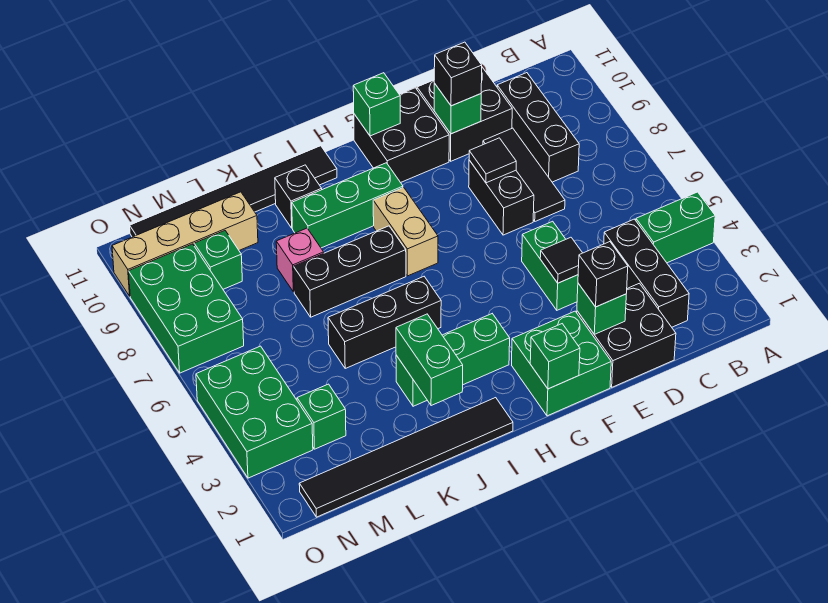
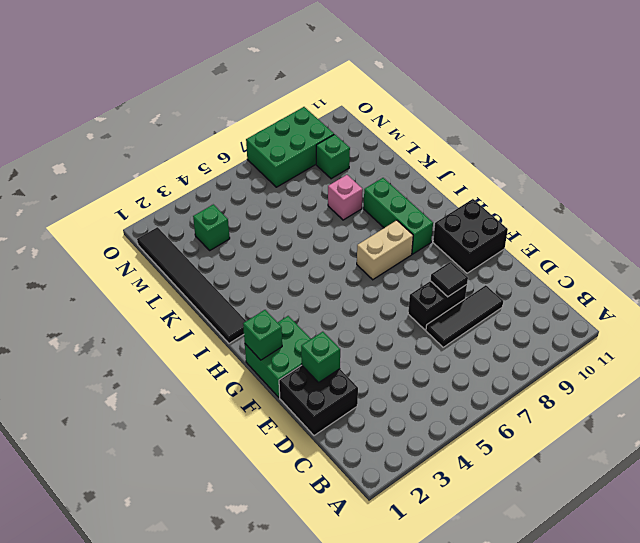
none -> green brick A4:B4 level 1
none -> black brick C2:C4 level 1
none -> black brick C8:C10 level 1
none -> black brick D10:E11 level 1

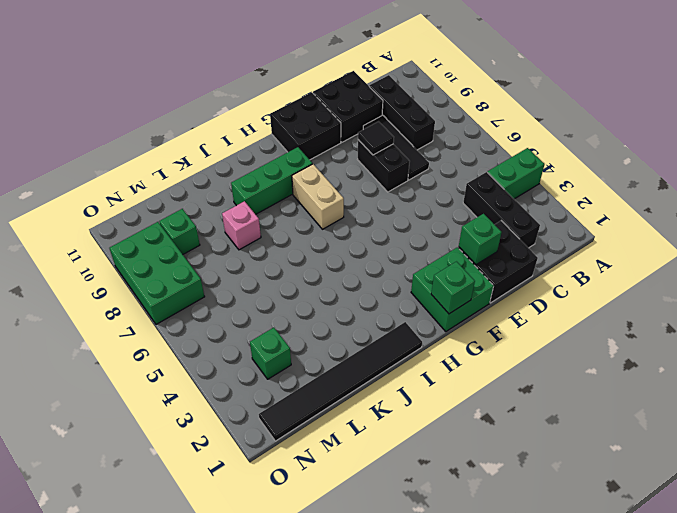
none -> green brick E4:E5 level 1
none -> green brick H3:J3 level 1
none -> black brick I5:K5 level 1
none -> black brick I7:K7 level 1

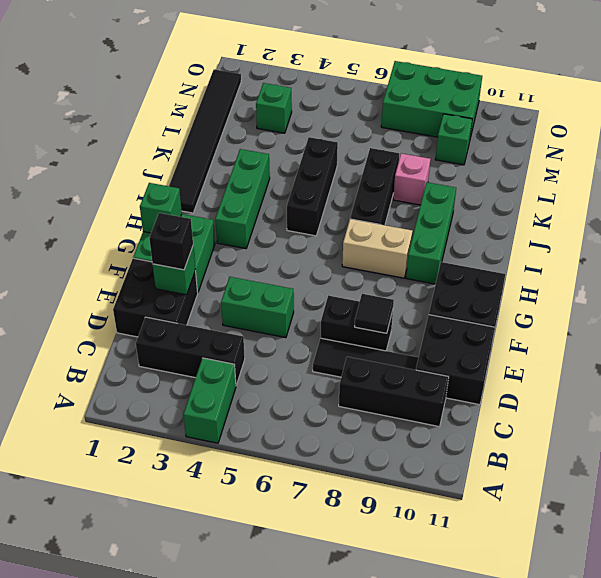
none -> black tile I11:N11 level 1
none -> black brick J10 level 1
none -> tan brick L10:O10 level 1
none -> green brick N3:O5 level 1

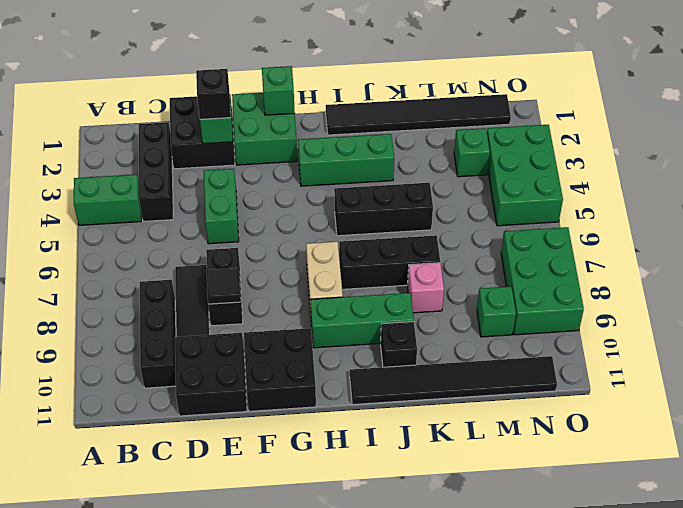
none -> tan brick L10:O10 level 1
none -> black tile E4 level 2
none -> green brick E10 level 2
none -> green brick G11 level 2

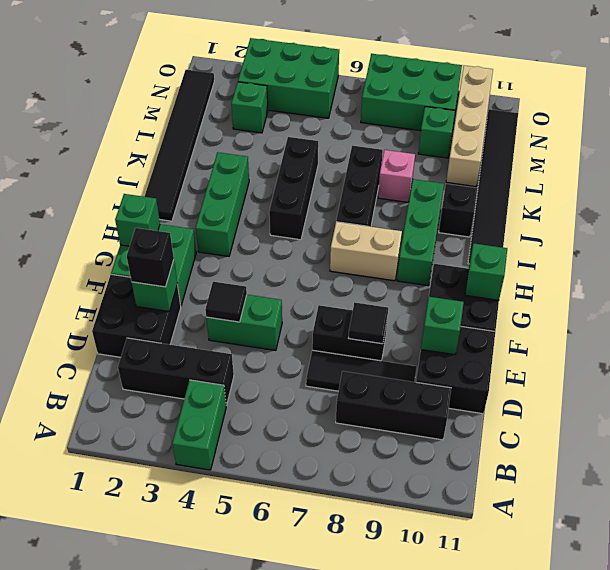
none -> green brick J2:J3 level 2
none -> black brick E10 level 3

